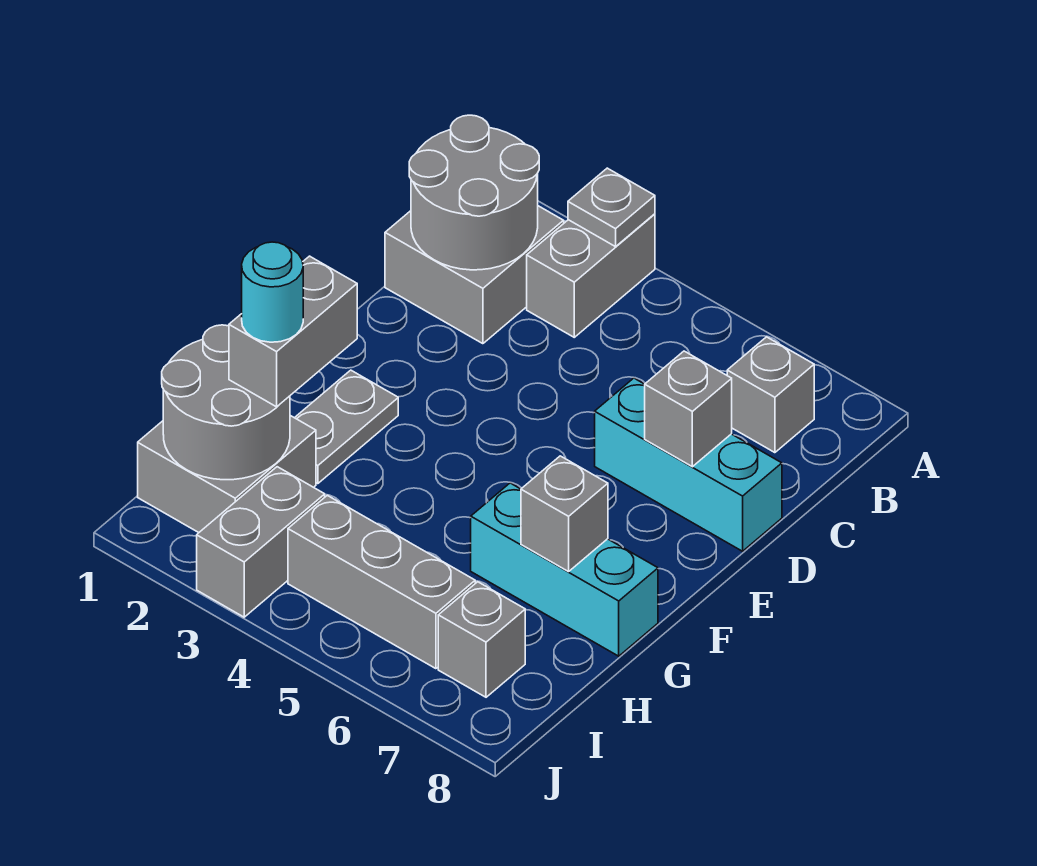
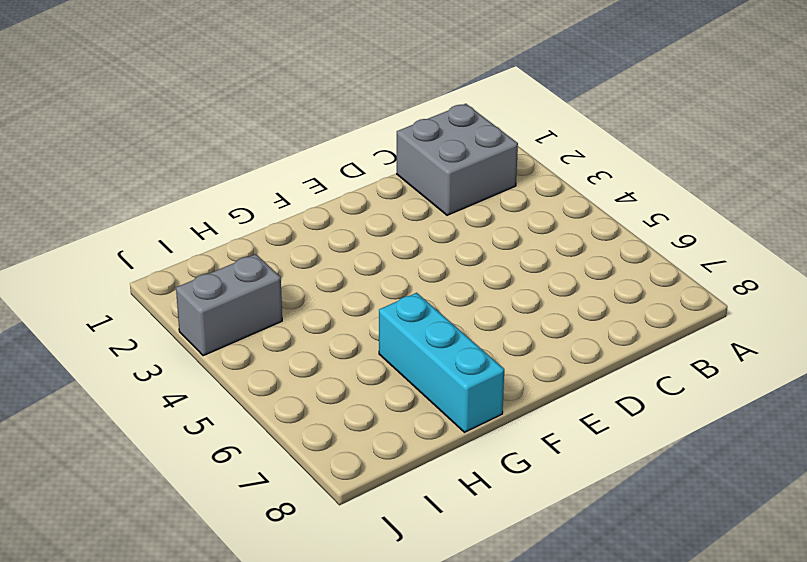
none -> grey brick A3:B3 level 1
none -> grey brick B7 level 1
none -> cyan brick D6:D8 level 1

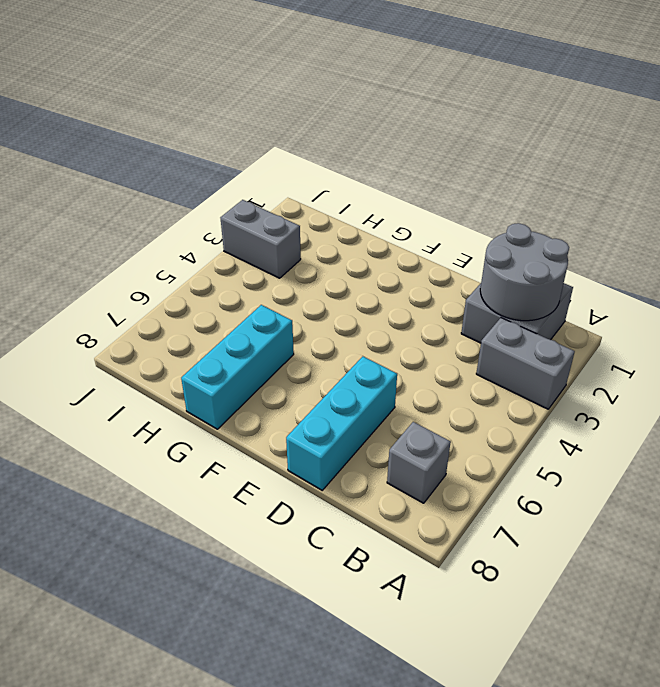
none -> grey plate F2:G2 level 1
none -> grey brick H1:I2 level 1
none -> grey brick I4:I6 level 1

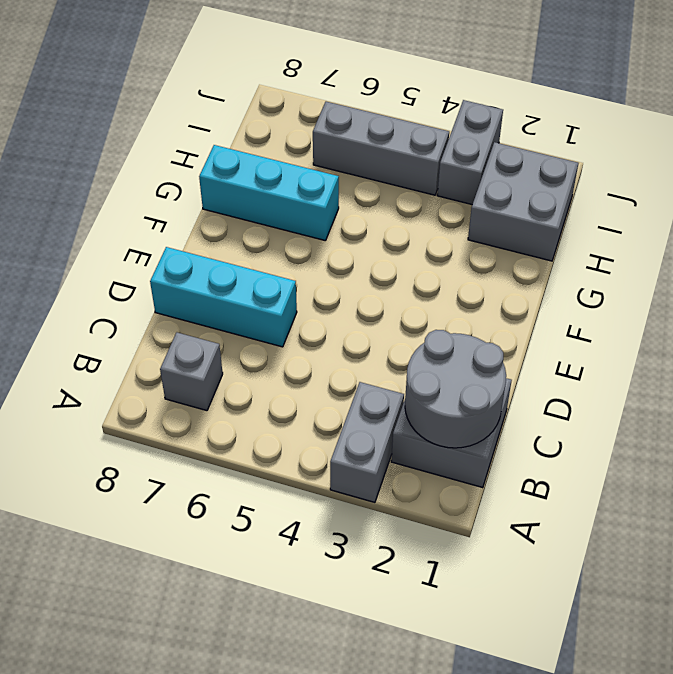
none -> grey plate F2:G2 level 1
none -> grey brick I7 level 1
none -> grey plate A3 level 2

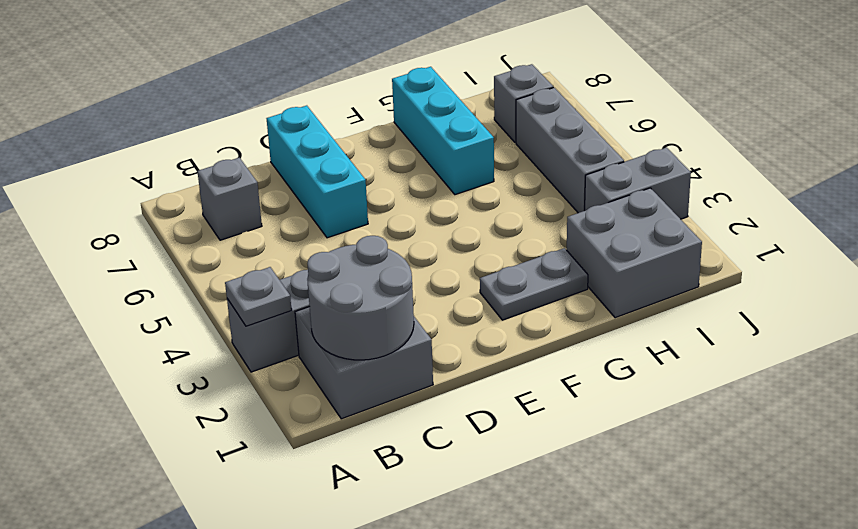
none -> grey brick D7 level 2
none -> grey brick G7 level 2
none -> grey round brick H1:I2 level 2

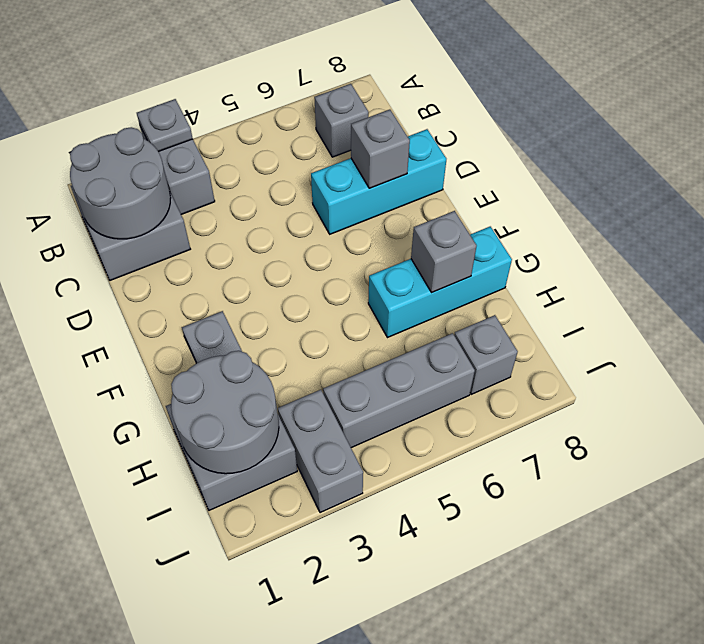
none -> grey brick G2:H2 level 3
none -> cyan round brick H2 level 4

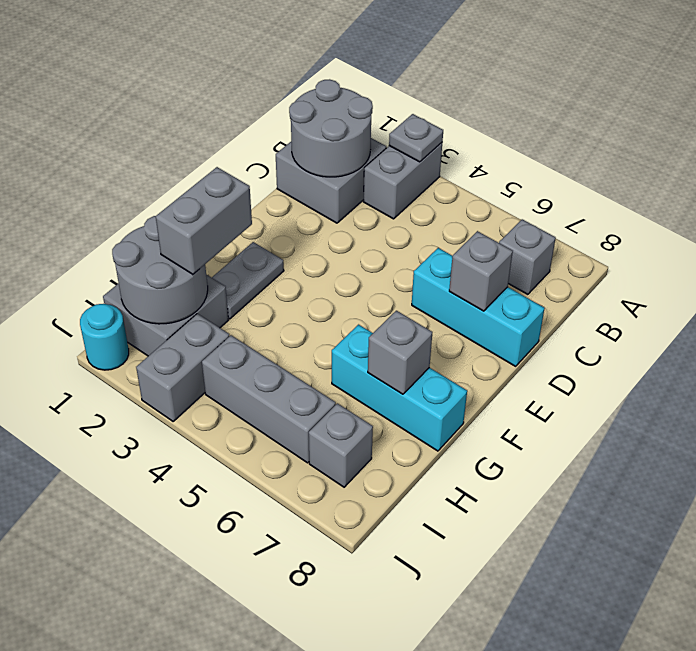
cyan round brick J1 level 1 -> cyan round brick H2 level 4

